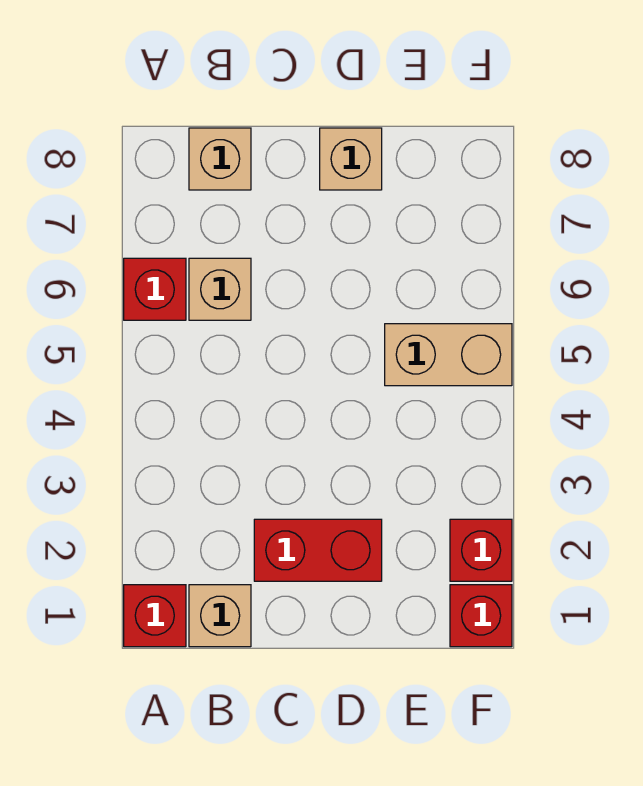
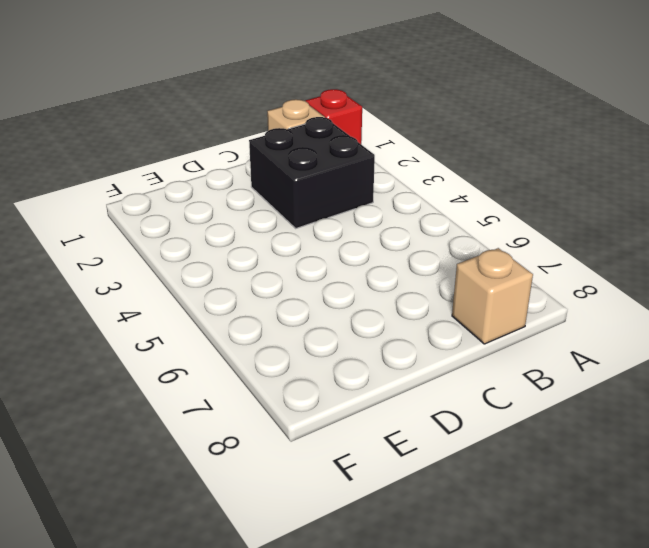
black brick B2:C3 level 1 -> red brick C2:D2 level 1
none -> red brick A6 level 1
none -> tan brick B6 level 1

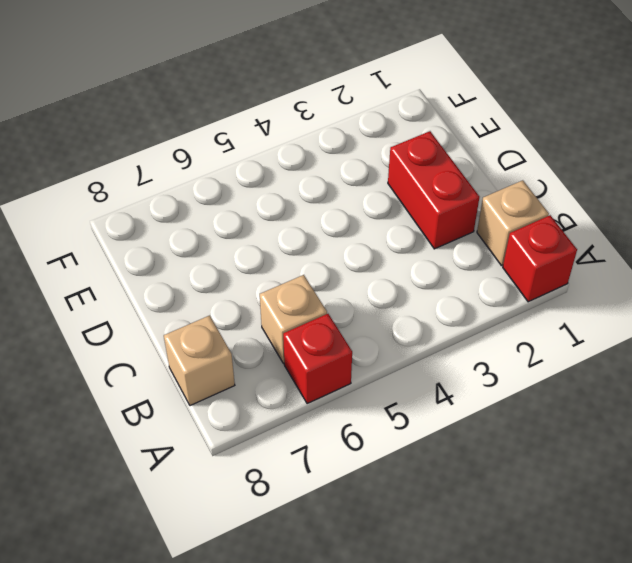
none -> tan brick D8 level 1
none -> tan brick E5:F5 level 1

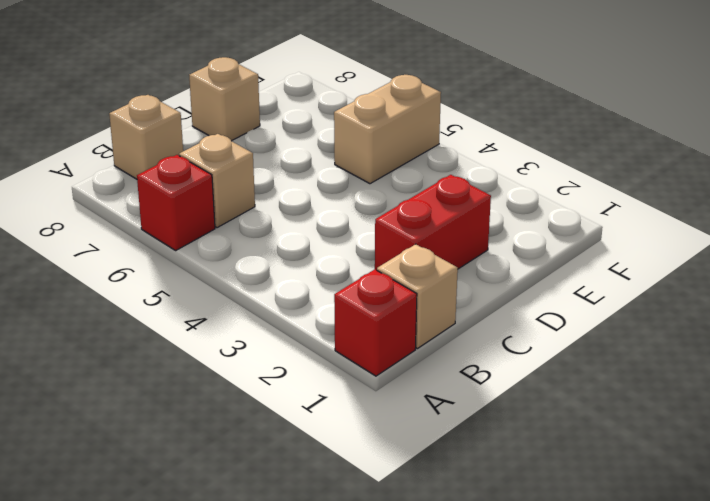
none -> red brick F1 level 1
none -> red brick F2 level 1

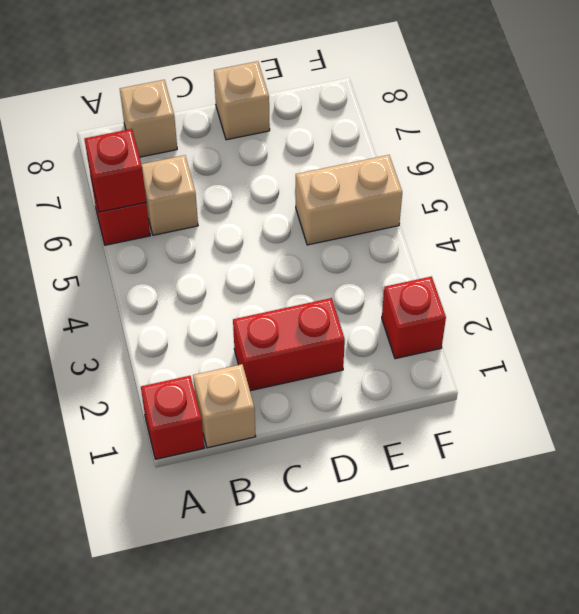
red brick A6 level 2 -> red brick F1 level 1

